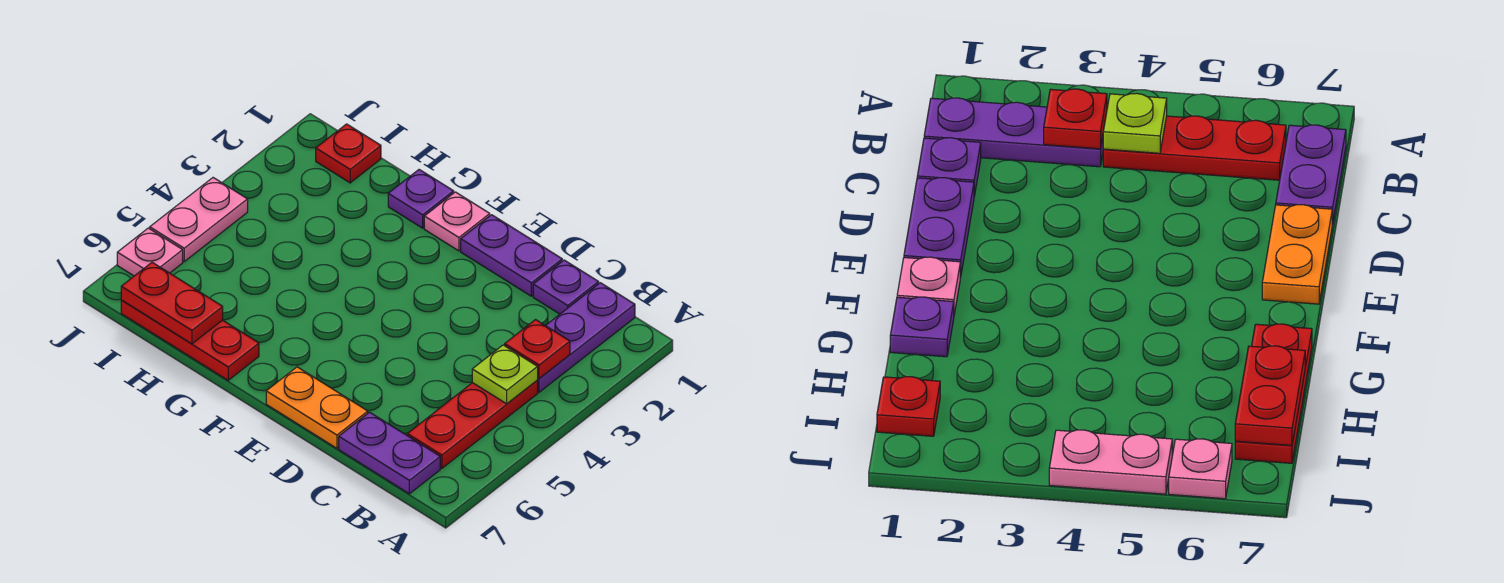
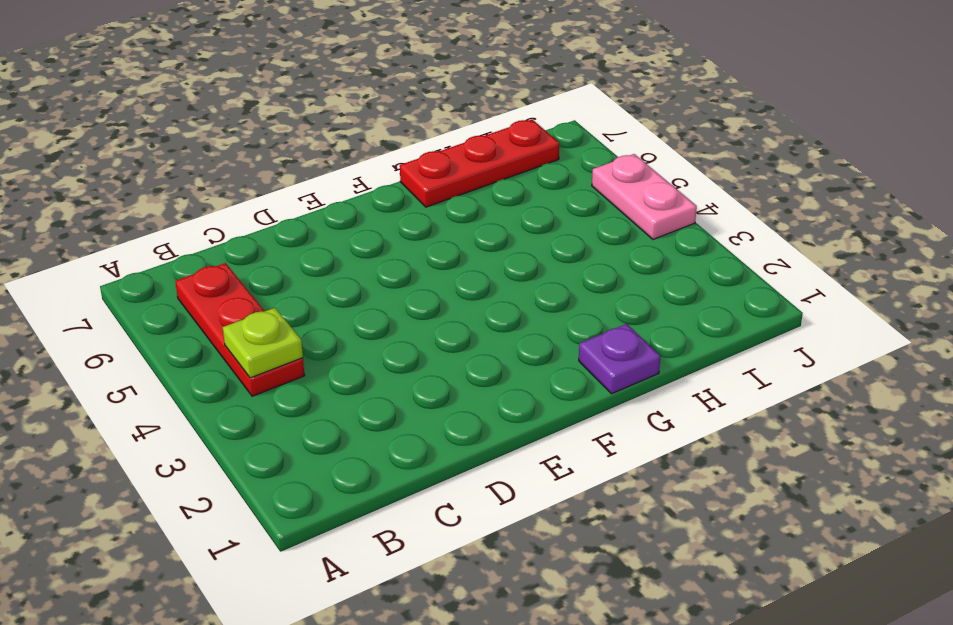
none -> purple plate B1:B3 level 1
none -> purple plate B7:C7 level 1
none -> purple plate C1 level 1

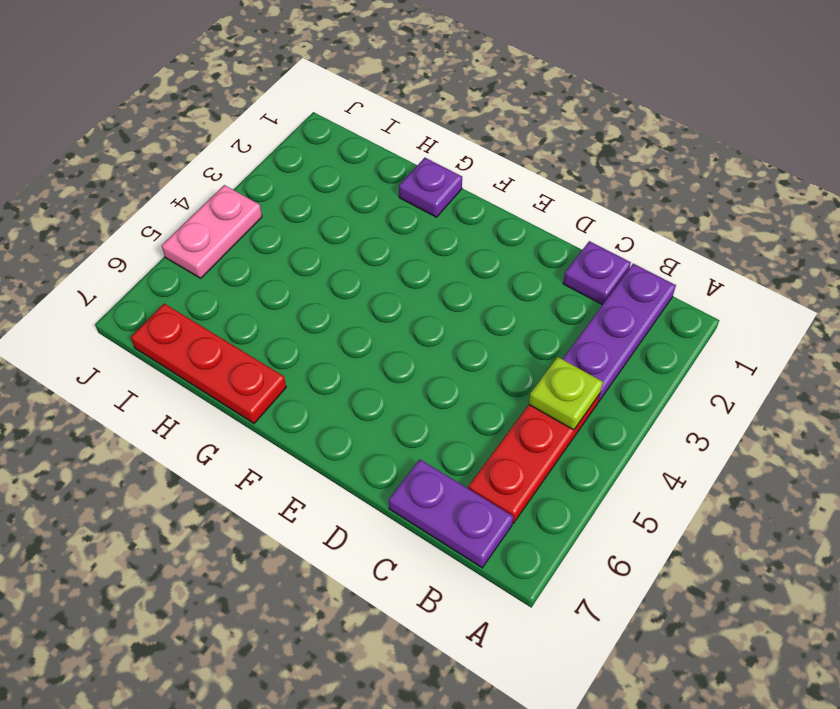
none -> purple plate D1:E1 level 1
none -> orange plate D7:E7 level 1
none -> pink plate F1 level 1

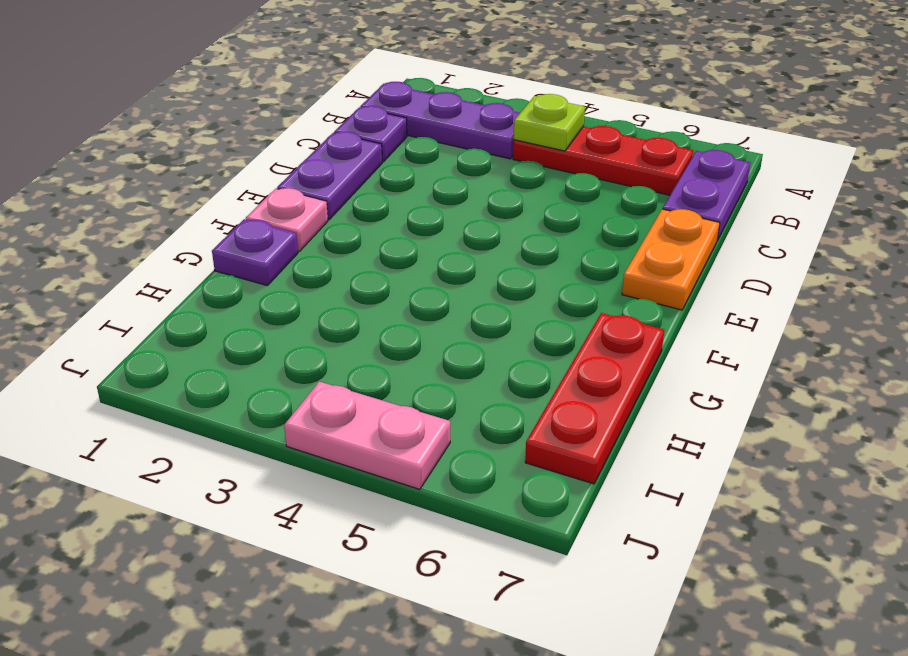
none -> red plate I1 level 1
none -> pink plate J6 level 1
none -> red plate B3 level 2

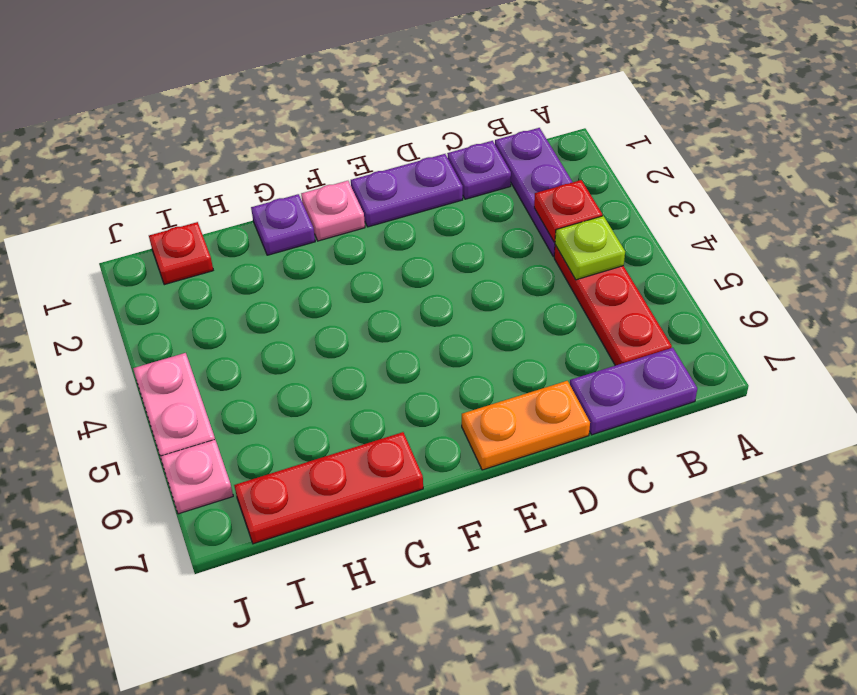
none -> red plate H7:I7 level 2

